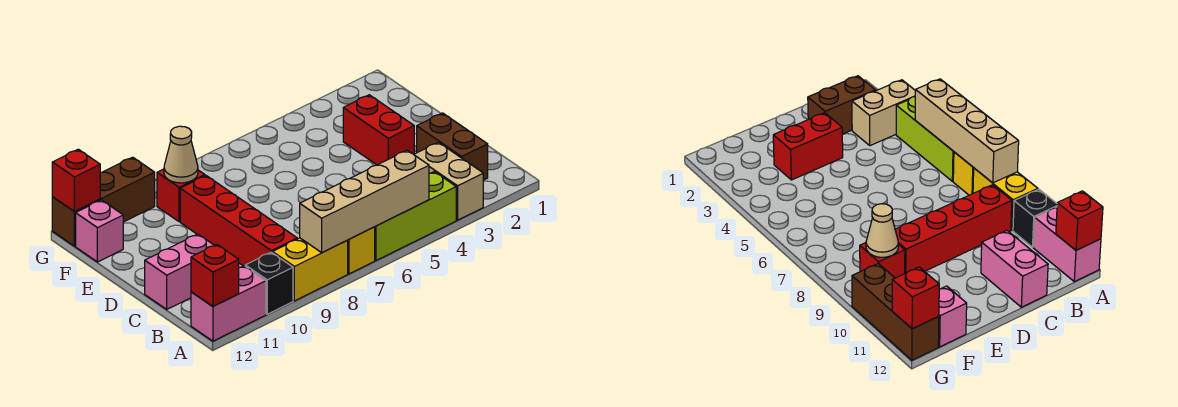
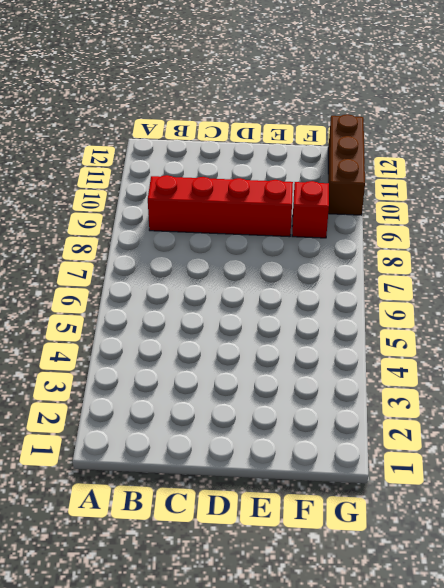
none -> tan brick A3:B3 level 1
none -> lime brick A4:A6 level 1
none -> yellow brick A7 level 1

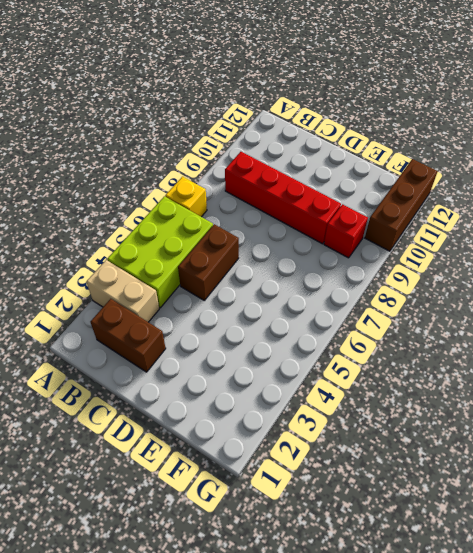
lime brick A4:B6 level 1 -> lime brick A4:A6 level 1
brown brick C5:C6 level 1 -> none
none -> yellow brick A8:A9 level 1
none -> black brick A10 level 1
none -> pink brick A11:A12 level 1

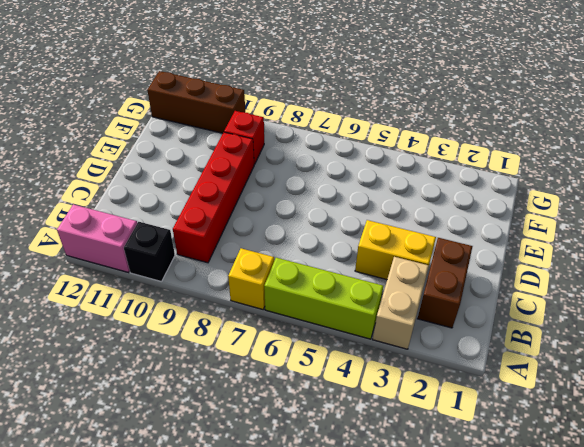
yellow brick C3:C4 level 1 -> yellow brick A8:A9 level 1
none -> pink brick C11:C12 level 1
none -> red brick D3:E3 level 1
none -> pink brick F12 level 1

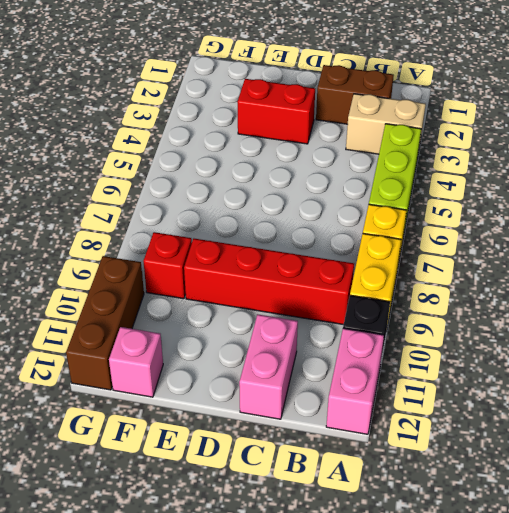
none -> tan brick A5:A8 level 2
none -> red brick A12 level 2
none -> tan cone F9 level 2

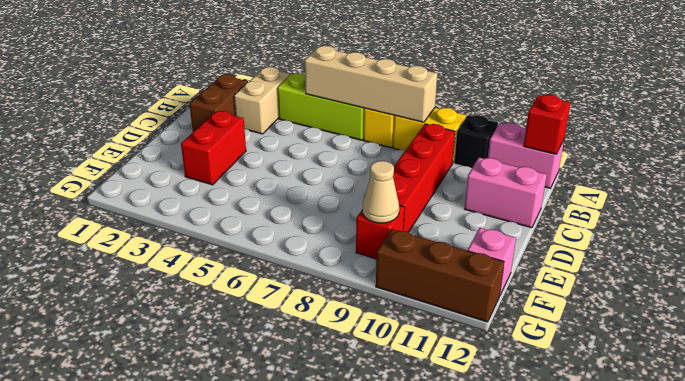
none -> red brick G12 level 2

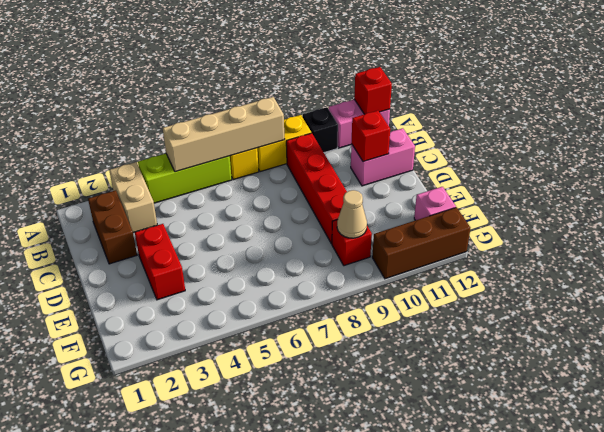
red brick C11 level 2 -> red brick G12 level 2

